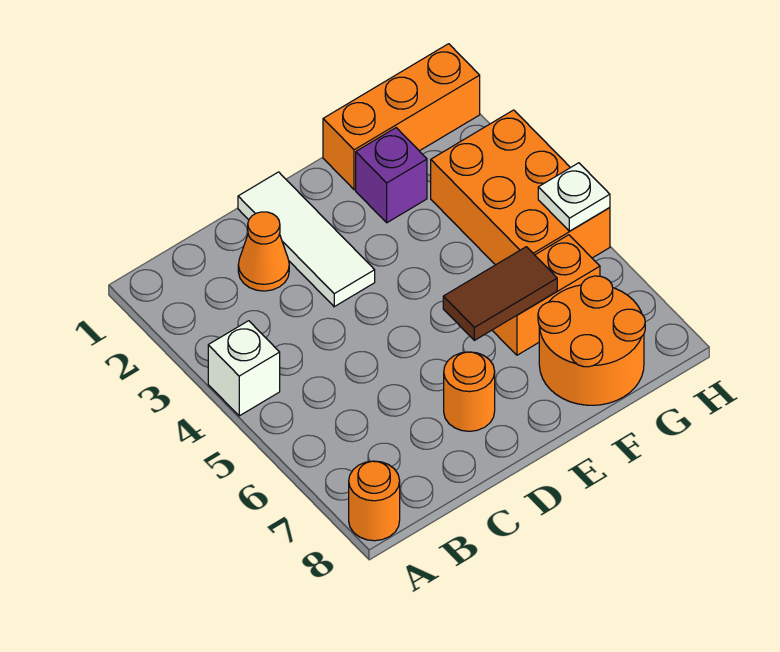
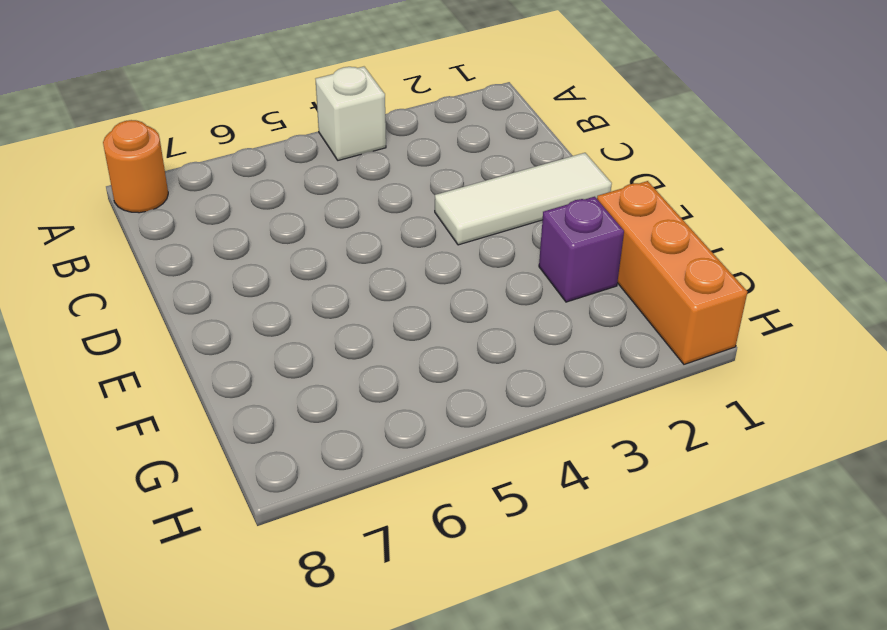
none -> orange cone C2 level 1
none -> orange round brick D7 level 1
none -> orange brick F6:G6 level 1

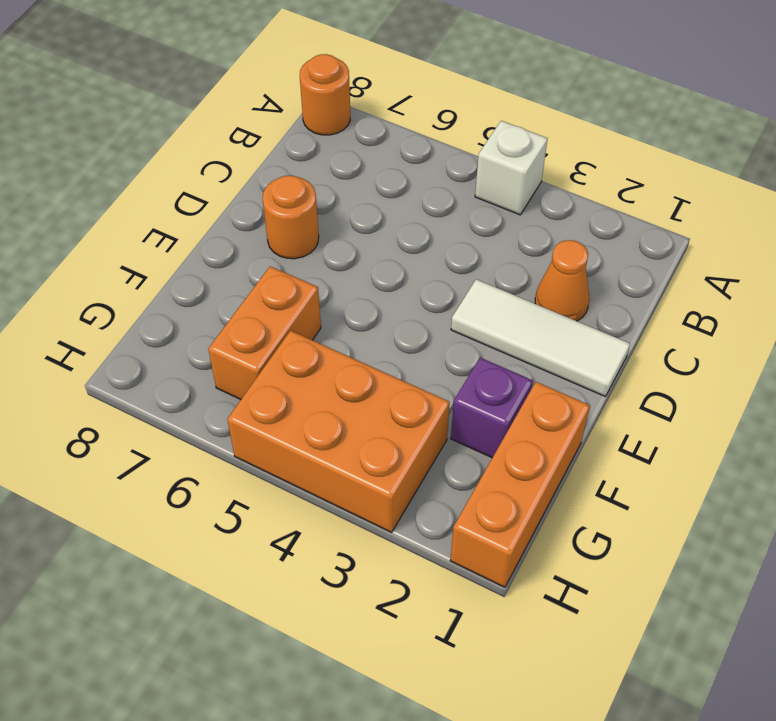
none -> orange round brick F7:G8 level 1
none -> brown tile E6:F6 level 2
none -> white plate H5 level 2

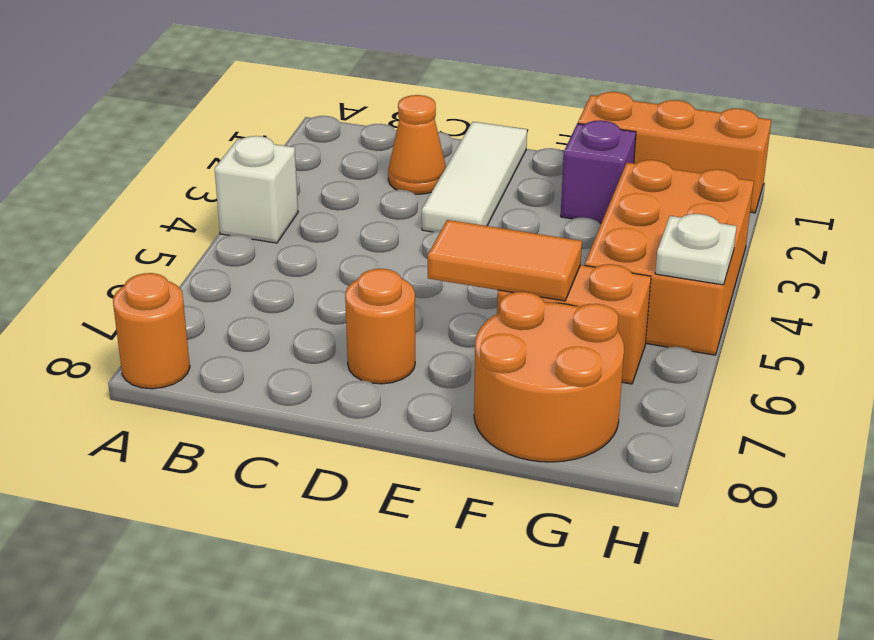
orange tile E6:F6 level 2 -> brown tile E6:F6 level 2

